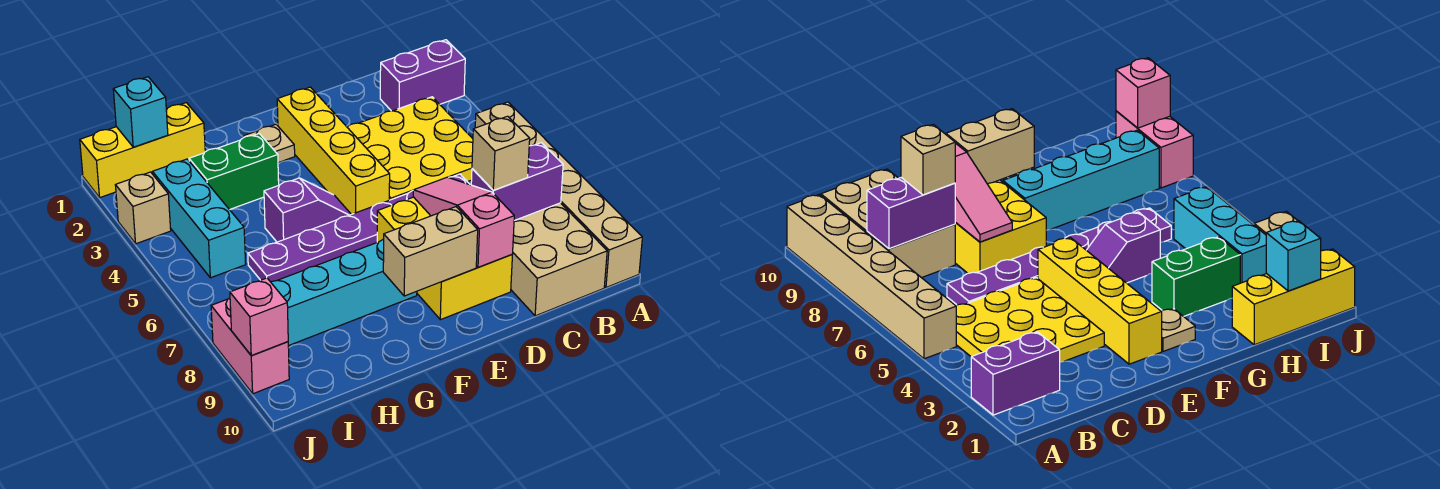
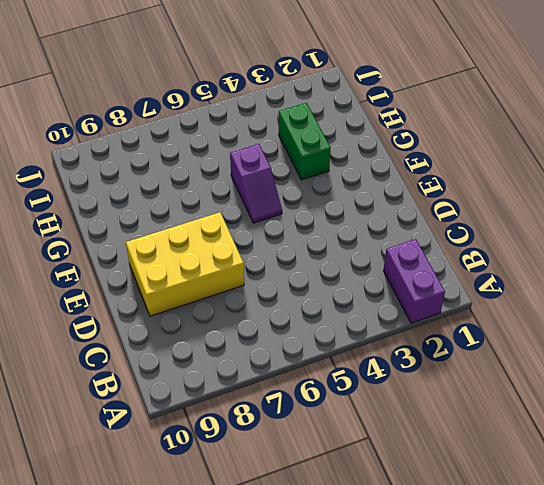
none -> tan brick A5:A10 level 1
none -> yellow plate B3:D5 level 1
none -> tan brick B8:C10 level 1

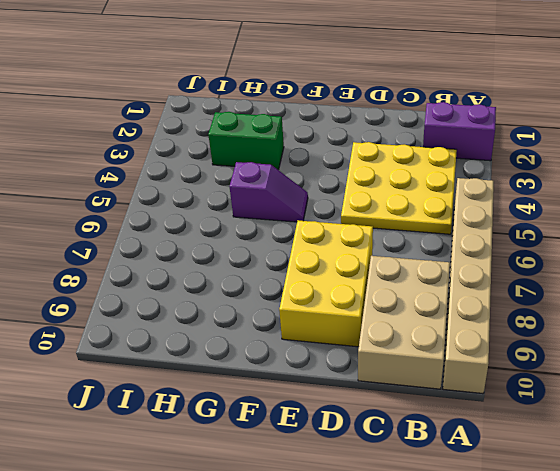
none -> purple plate C6:H6 level 1
none -> yellow brick E2:E5 level 1
none -> tan plate F2 level 1

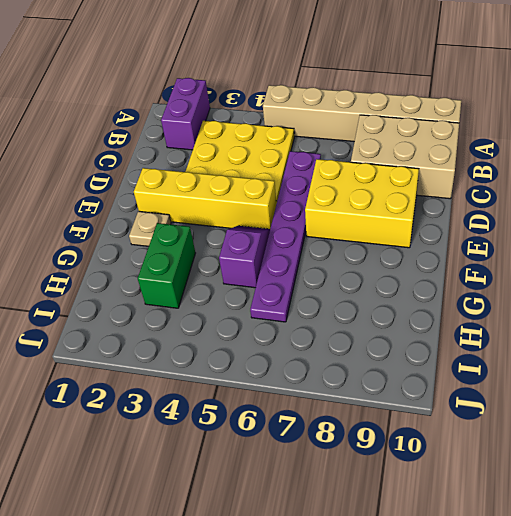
none -> cyan brick F8:I8 level 1
none -> yellow brick H1:J1 level 1
none -> cyan brick I3:I5 level 1

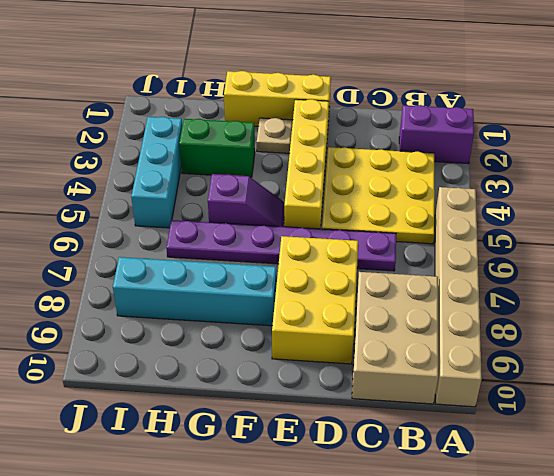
yellow brick E1:G1 level 1 -> yellow brick H1:J1 level 1
none -> tan brick J3 level 1
none -> pink brick J8:J9 level 1
none -> purple brick B8:C8 level 2

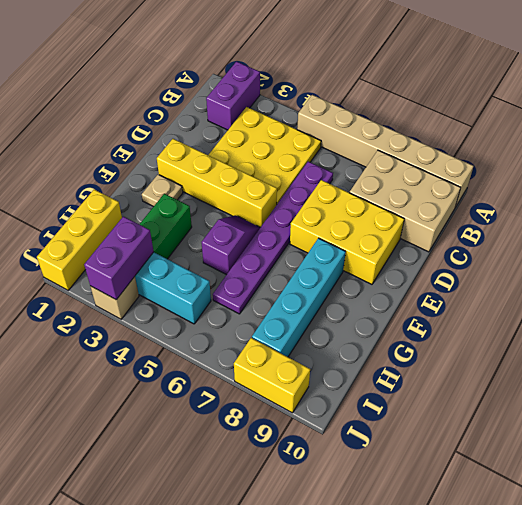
purple brick I3:J3 level 2 -> purple brick B8:C8 level 2
yellow brick J8:J9 level 1 -> pink brick J8:J9 level 1
none -> pink slope D7:D9 level 2 top 9
none -> tan brick E9:F9 level 2
none -> cyan brick I1 level 2

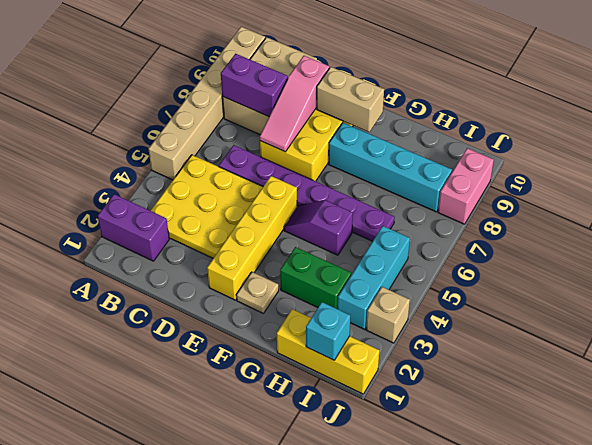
none -> pink brick J9 level 2
none -> tan brick C8 level 3

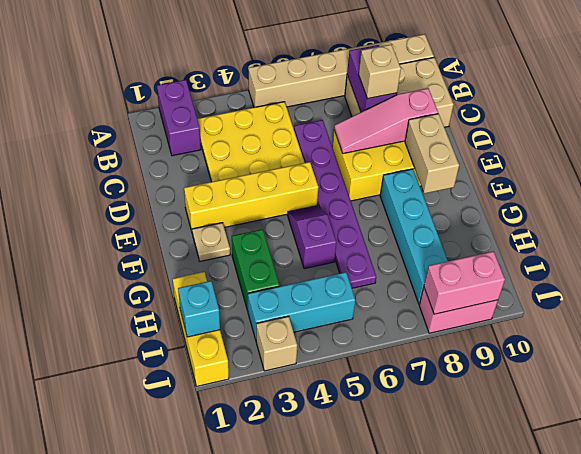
pink brick J8:J9 level 2 -> pink brick J9 level 2

